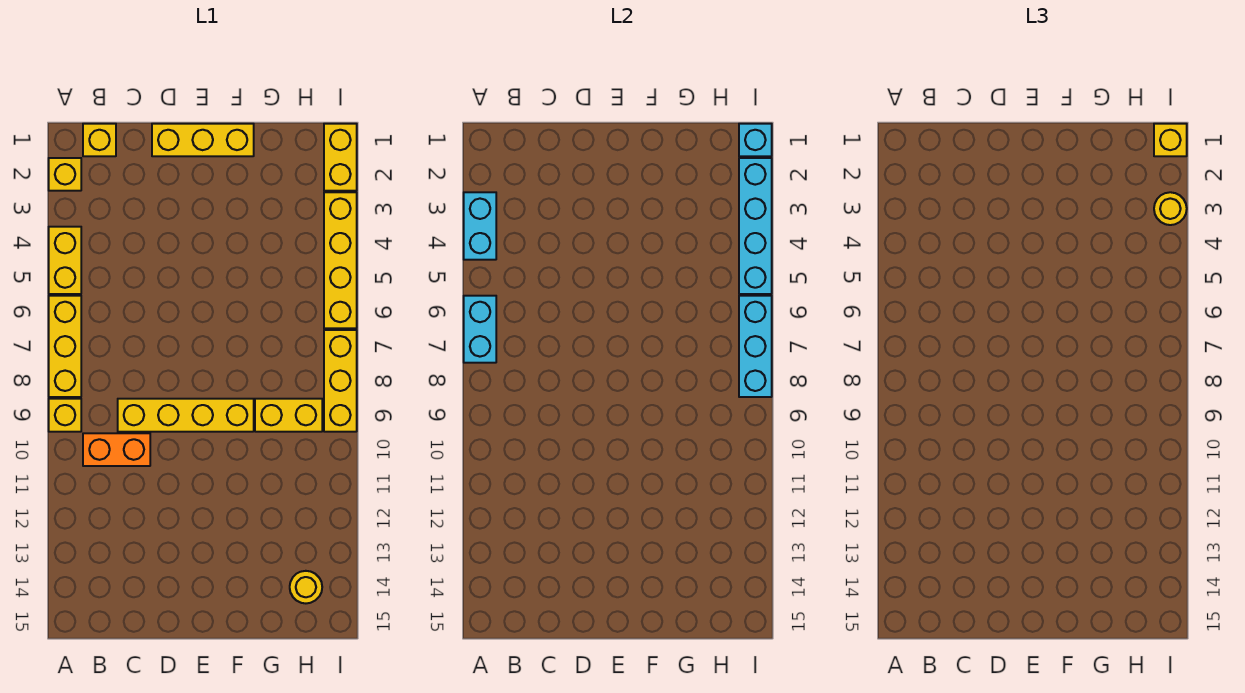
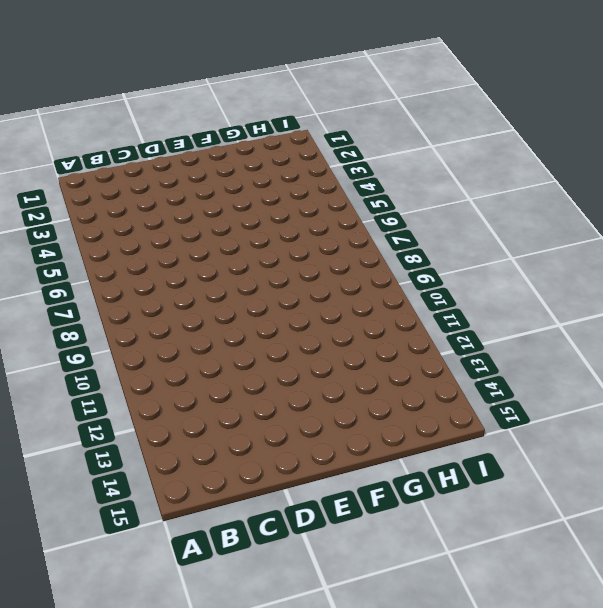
none -> yellow brick A2 level 1
none -> yellow brick A4:A5 level 1
none -> yellow brick A6:A8 level 1

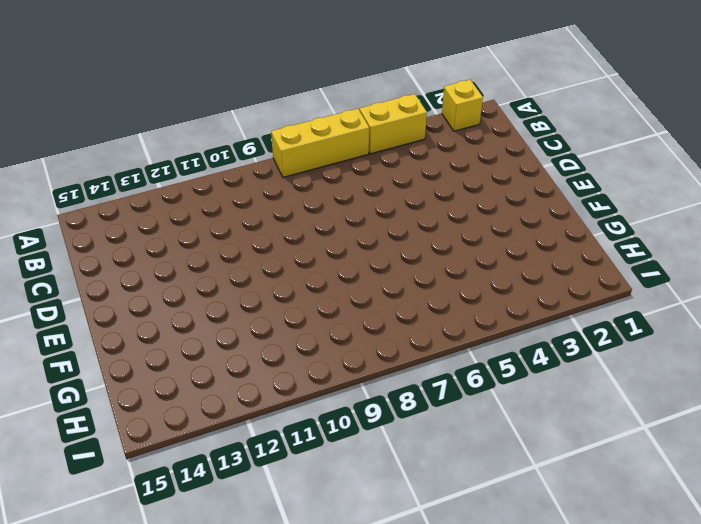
none -> yellow brick A9 level 1
none -> yellow brick B1 level 1
none -> orange brick B10:C10 level 1

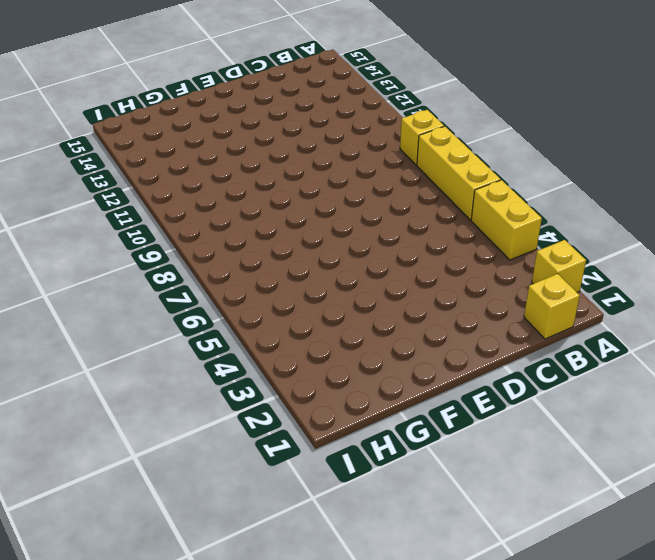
none -> orange brick B10:C10 level 1
none -> yellow brick C9:F9 level 1
none -> yellow brick D1:F1 level 1

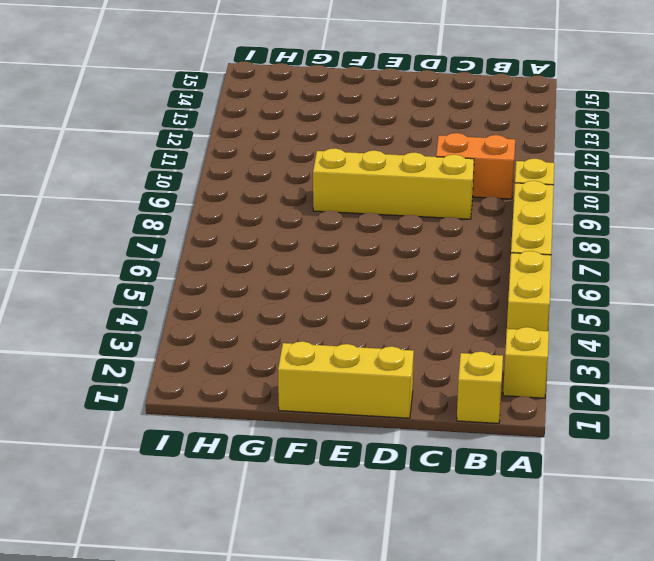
none -> yellow brick G9:H9 level 1
none -> yellow round brick H14 level 1
none -> yellow brick I1:I2 level 1

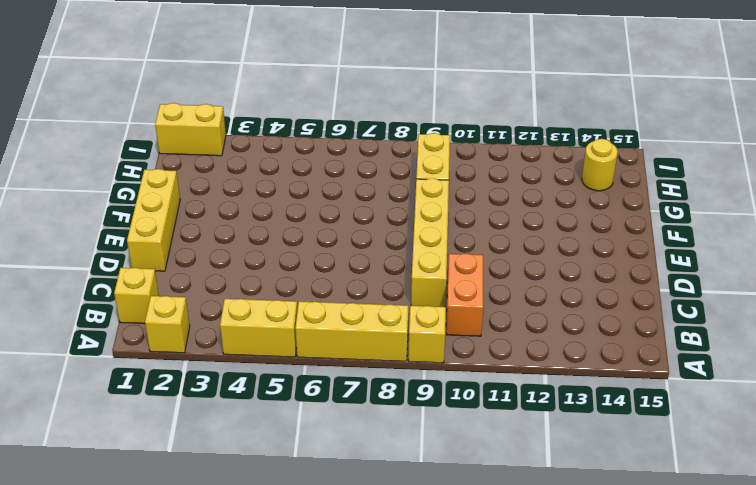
none -> yellow brick I3:I6 level 1
none -> yellow brick I7:I9 level 1
none -> cyan brick A3:A4 level 2

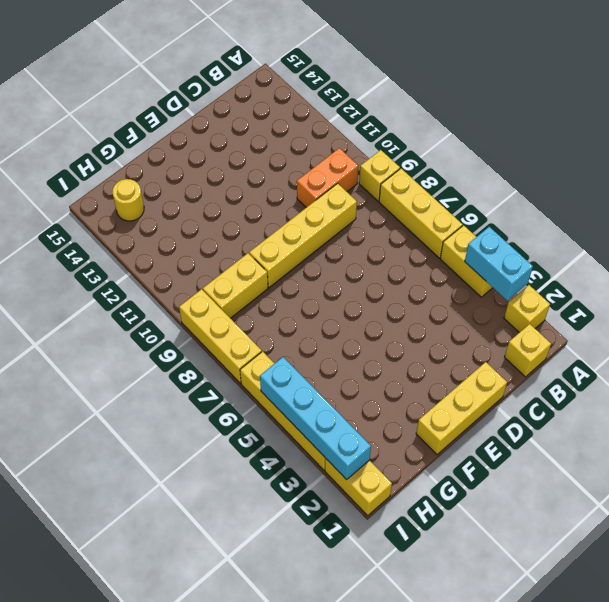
none -> cyan brick A6:A7 level 2
none -> cyan brick I1 level 2
none -> cyan brick I6:I8 level 2

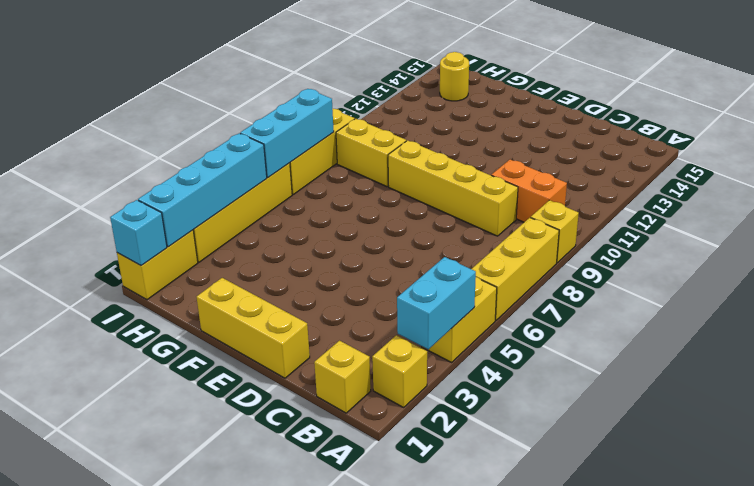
none -> cyan brick A6:A7 level 2
none -> yellow brick I1 level 3
none -> yellow round brick I3 level 3

